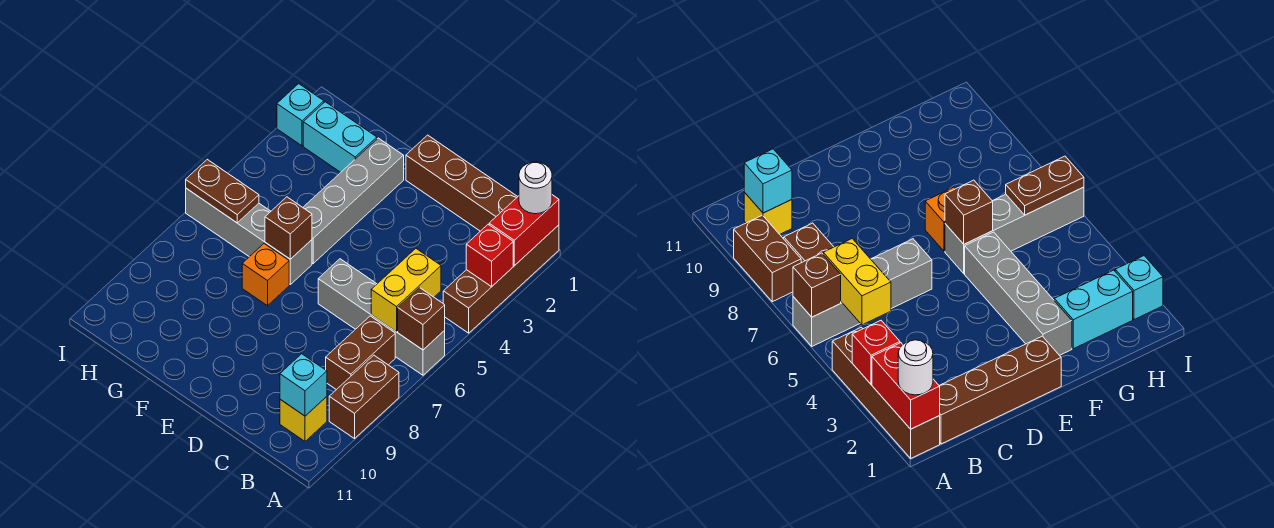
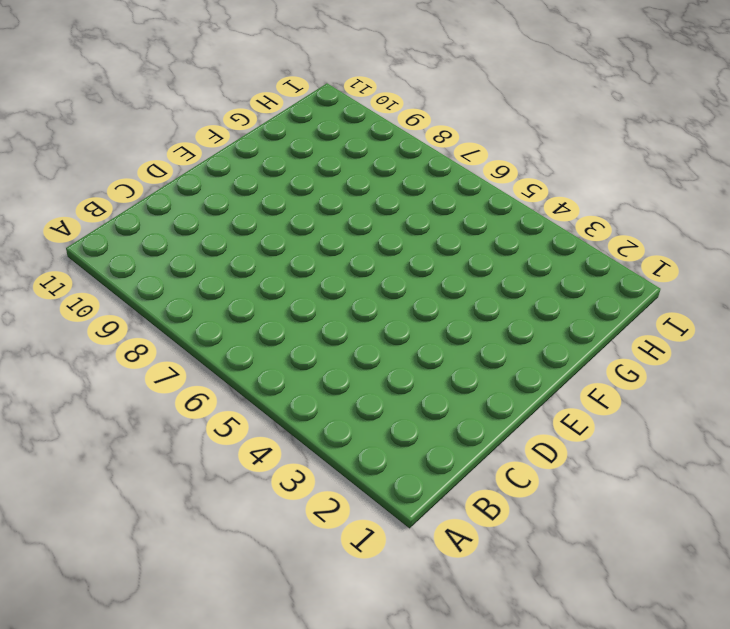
none -> brown brick A1:A4 level 1
none -> grey brick A6:D6 level 1
none -> brown brick A8:A9 level 1

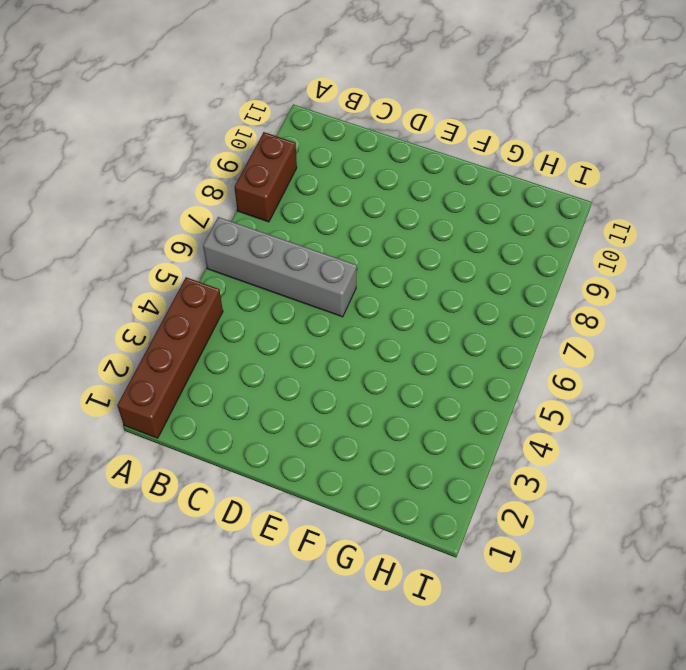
none -> brown brick B1:E1 level 1
none -> brown brick B7:B8 level 1
none -> yellow brick B10 level 1

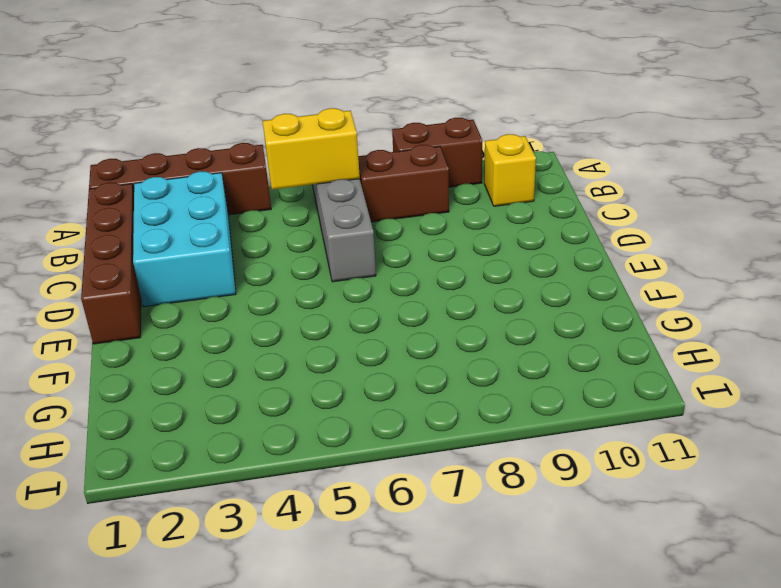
cyan brick B2:D3 level 1 -> none
none -> grey brick F2:F5 level 1
none -> grey brick F6:I6 level 1
none -> orange brick F7 level 1

